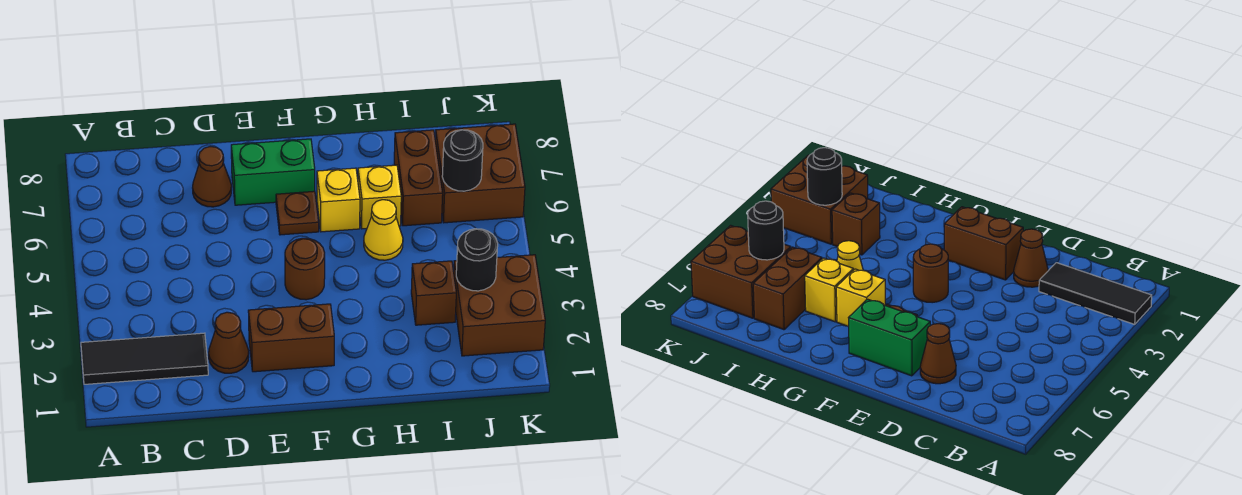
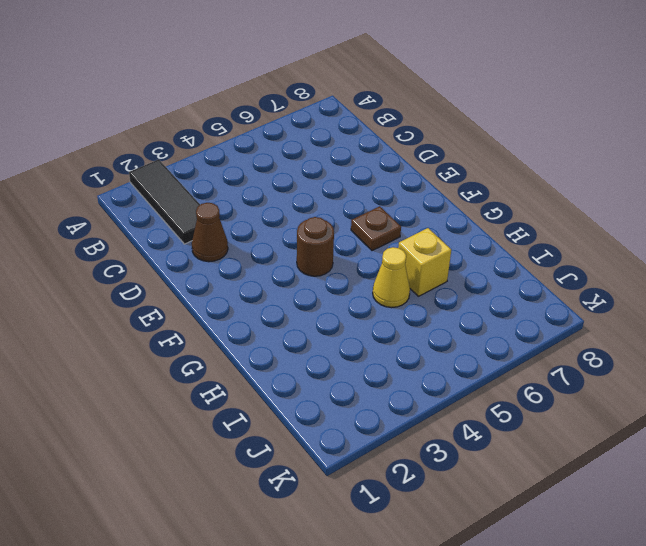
none -> brown cone D7 level 1
none -> brown brick E2:F2 level 1
none -> green brick E7:F7 level 1

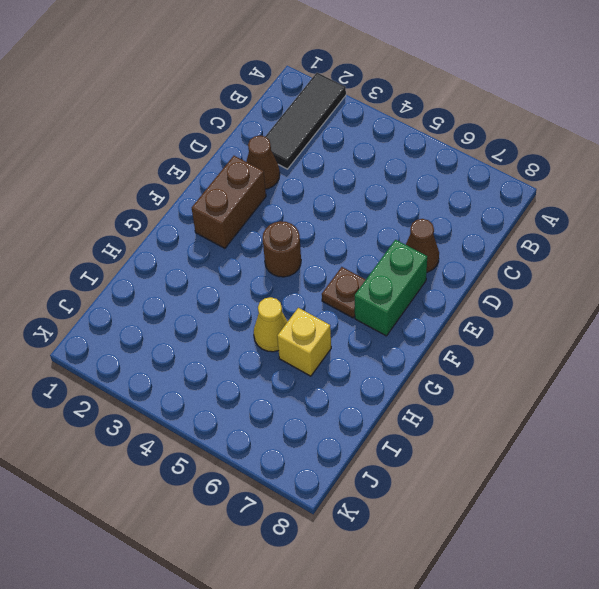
none -> yellow brick G6 level 1
none -> brown brick I3 level 1
none -> brown brick I6:I7 level 1

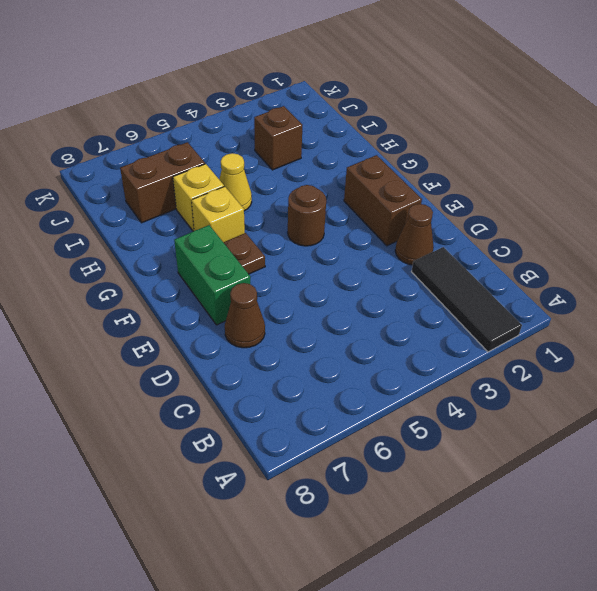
none -> brown brick J2:K3 level 1
none -> brown brick J6:K7 level 1
none -> black round brick J3 level 2

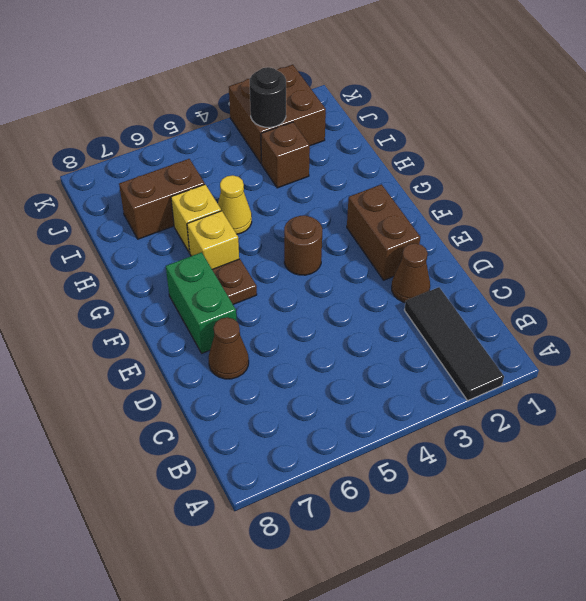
none -> brown brick J6:K7 level 1
none -> black round brick J6 level 2

